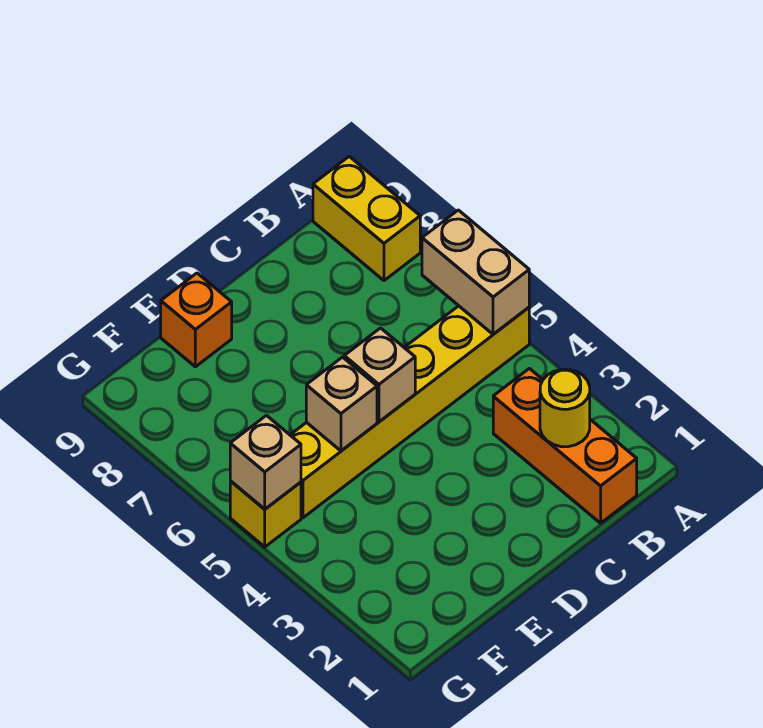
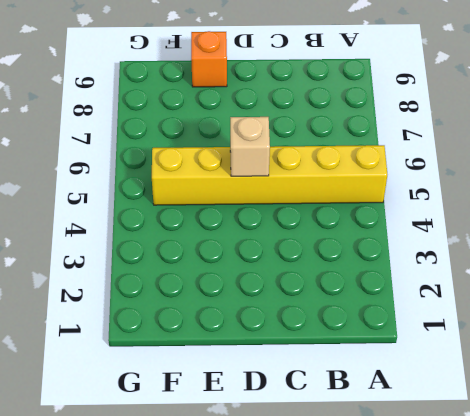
none -> yellow brick A8:A9 level 1
none -> orange brick B1:B3 level 1

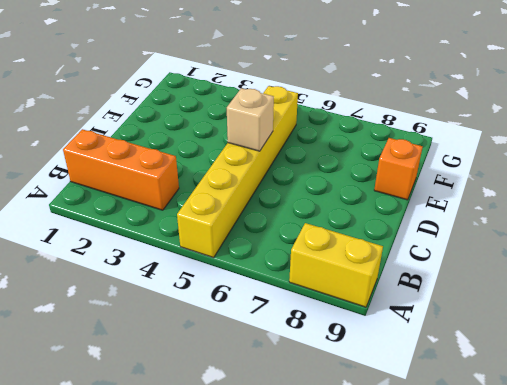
none -> yellow brick G5 level 1
none -> tan brick A5:A6 level 2

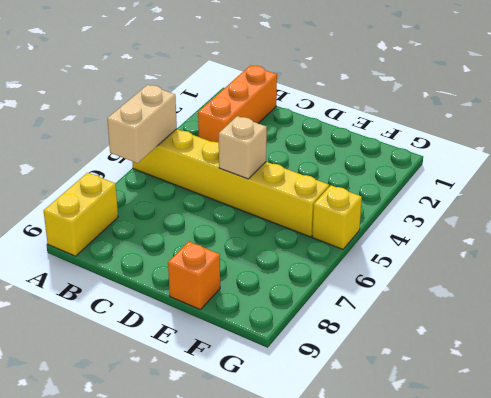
none -> yellow round brick B2 level 2
none -> tan brick E5 level 2

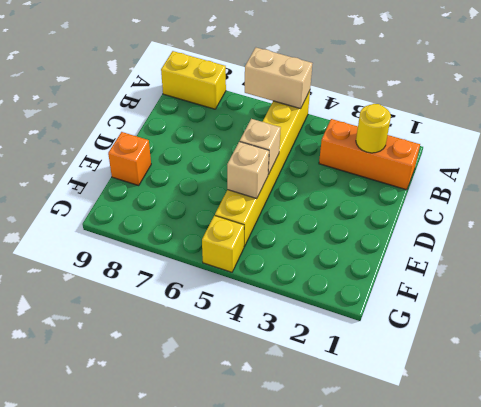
none -> tan brick G5 level 2

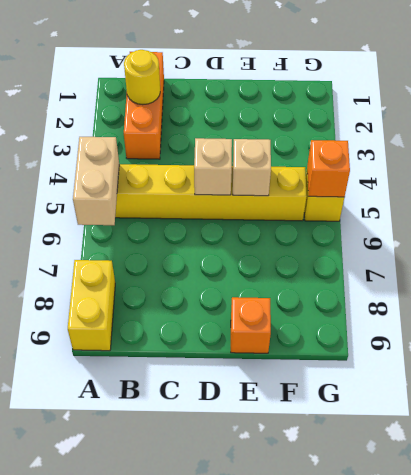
orange brick G5 level 2 -> tan brick G5 level 2

